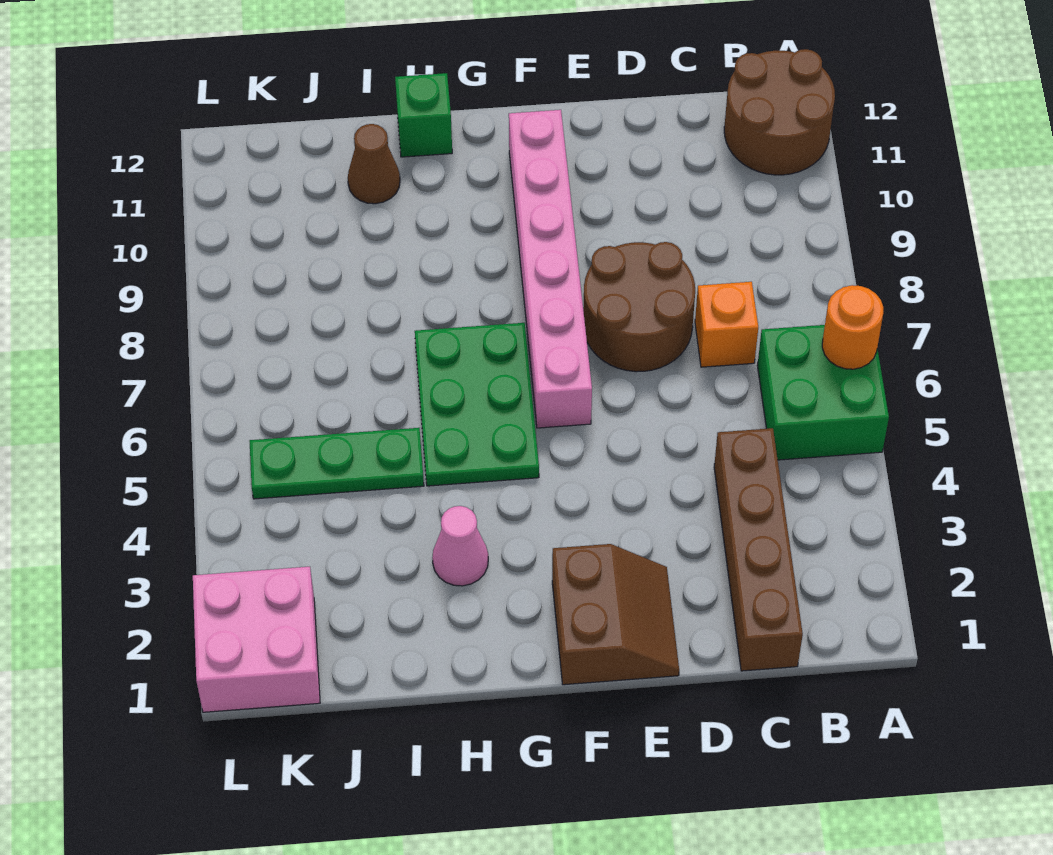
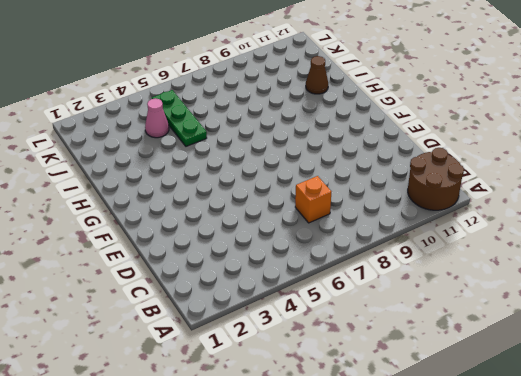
pink cone J4 level 1 -> pink cone H3 level 1
none -> green brick A5:B6 level 1
none -> brown brick C1:C4 level 1
none -> brown round brick D7:E8 level 1

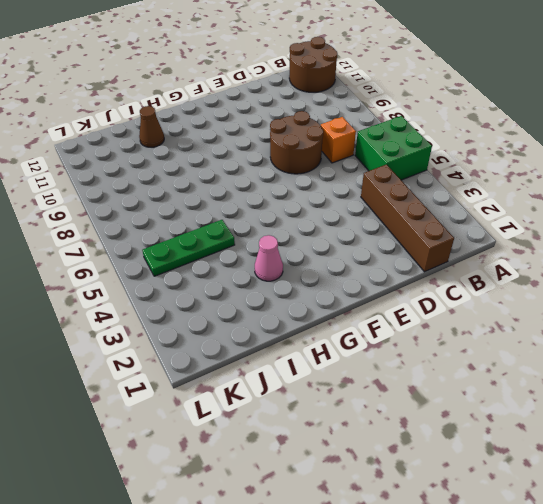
none -> brown slope E1:F2 level 1 top F
none -> pink brick F6:F11 level 1
none -> green plate G5:H7 level 1

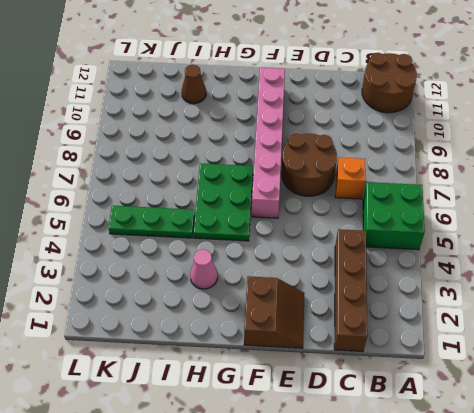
none -> green brick H12 level 1
none -> pink brick K1:L2 level 1
none -> orange round brick A6 level 2

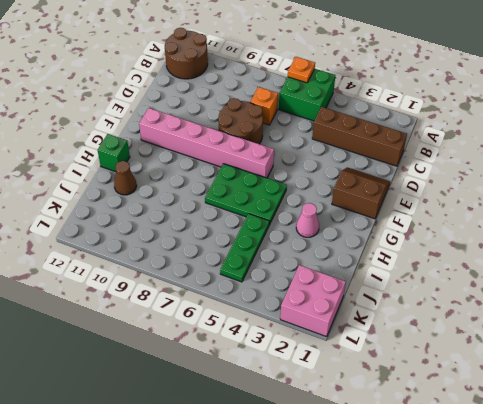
orange plate A6 level 2 -> orange round brick A6 level 2

